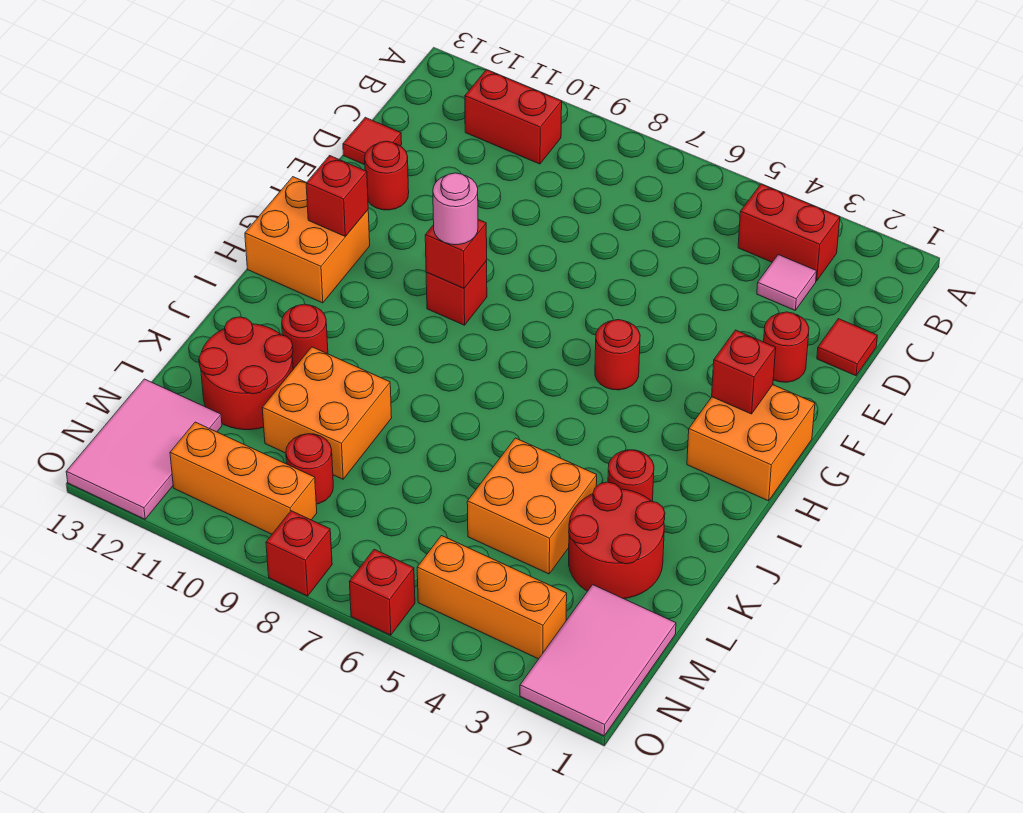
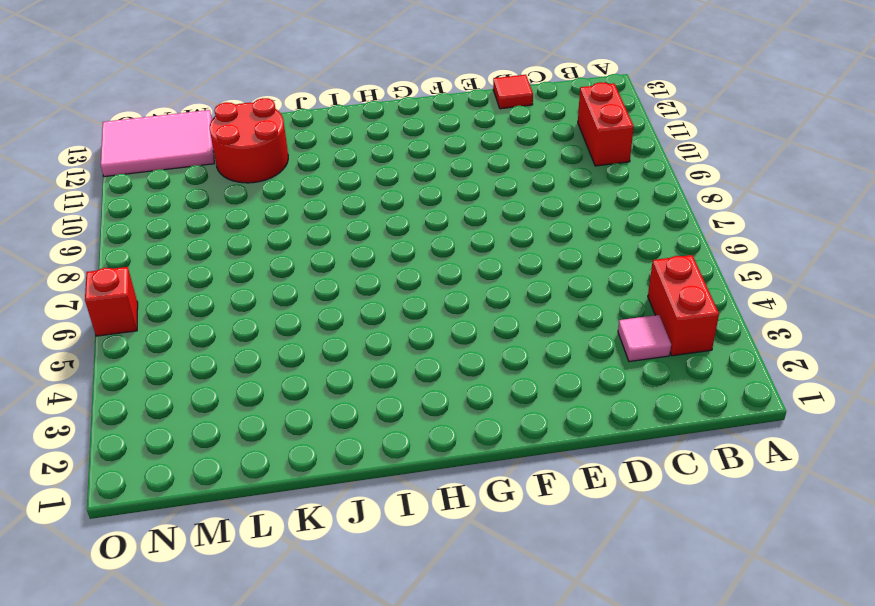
none -> red tile D1 level 1
none -> red round brick E2 level 1
none -> red round brick E12 level 1

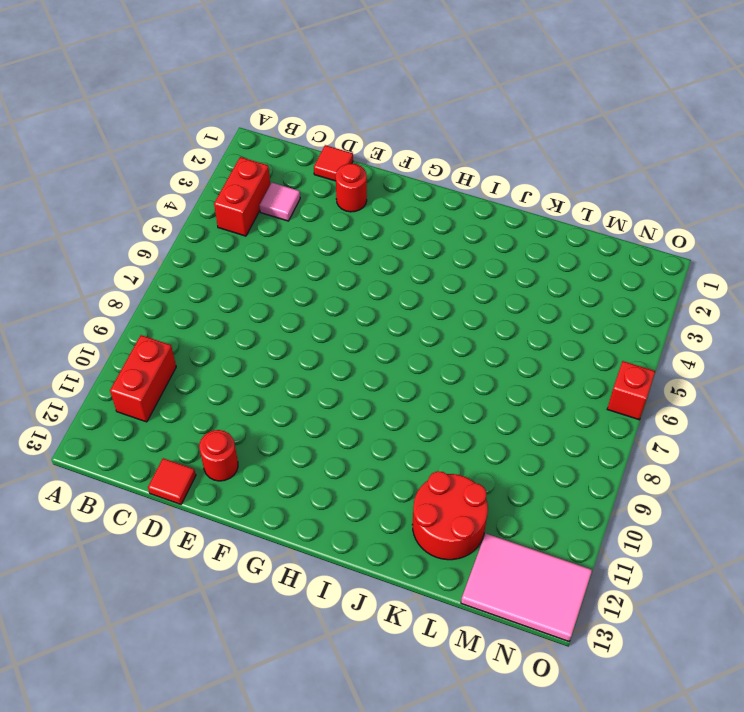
none -> orange brick G1:H2 level 1
none -> red round brick G5 level 1
none -> red brick G9 level 1

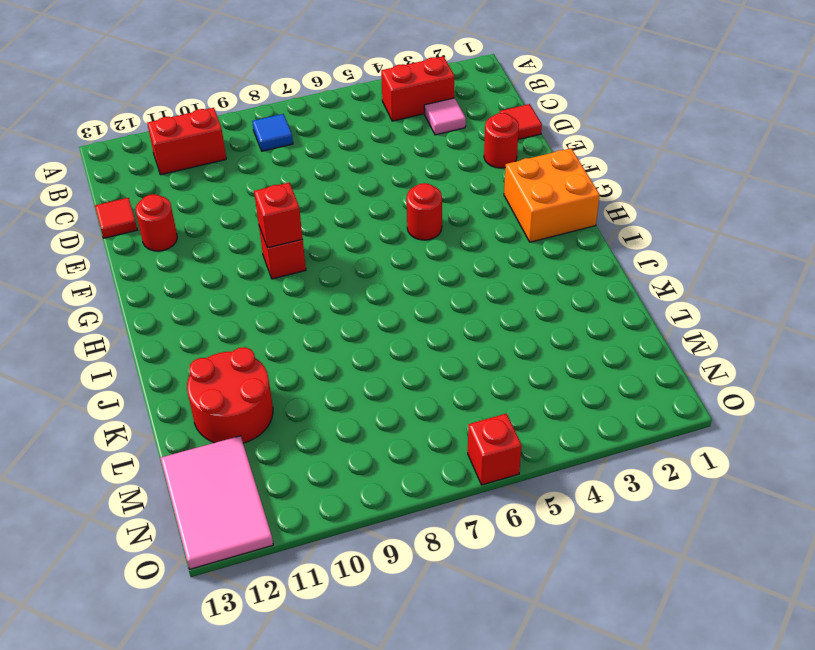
blue tile B8 level 1 -> none
none -> orange brick G12:H13 level 1
none -> red round brick J3 level 1
none -> red round brick J11 level 1

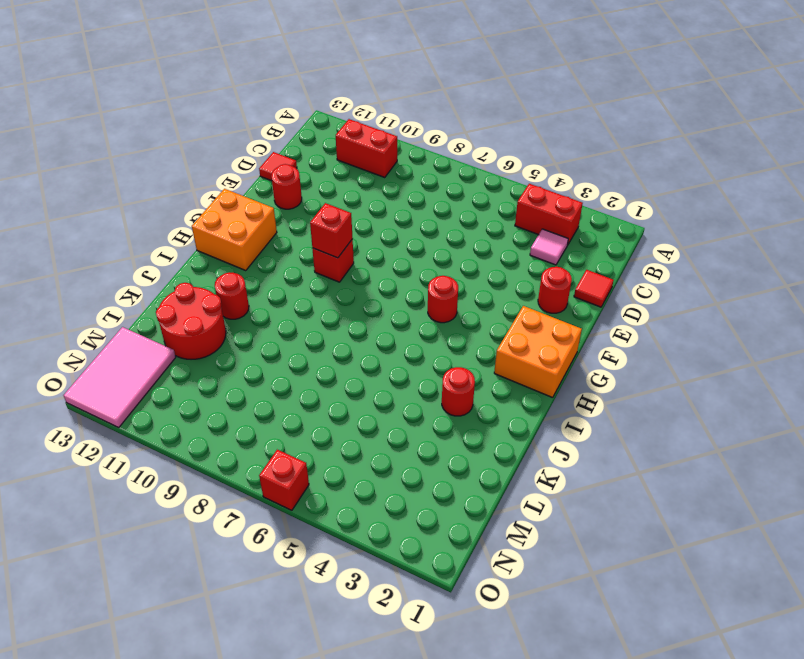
none -> red round brick K2:L3 level 1
none -> orange brick K4:L5 level 1
none -> orange brick K9:L10 level 1

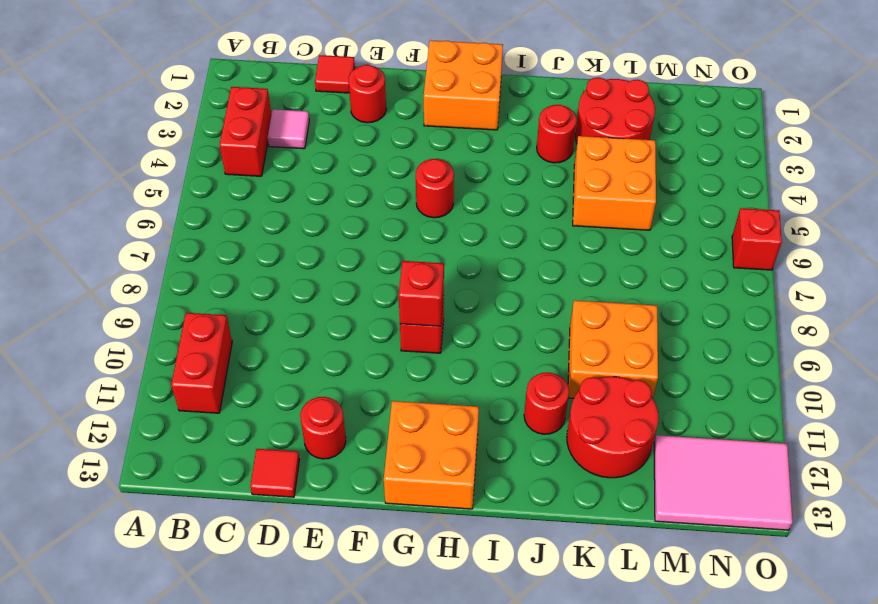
none -> pink tile M1:O2 level 1
none -> red round brick M9 level 1
none -> orange brick N3:N5 level 1

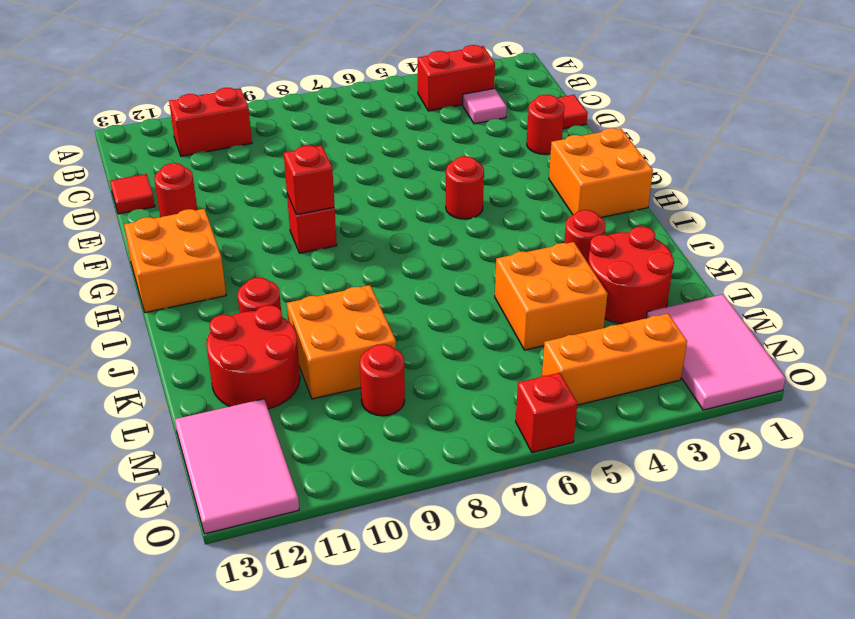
none -> orange brick N9:N11 level 1
none -> red brick O8 level 1
none -> red brick G2 level 2

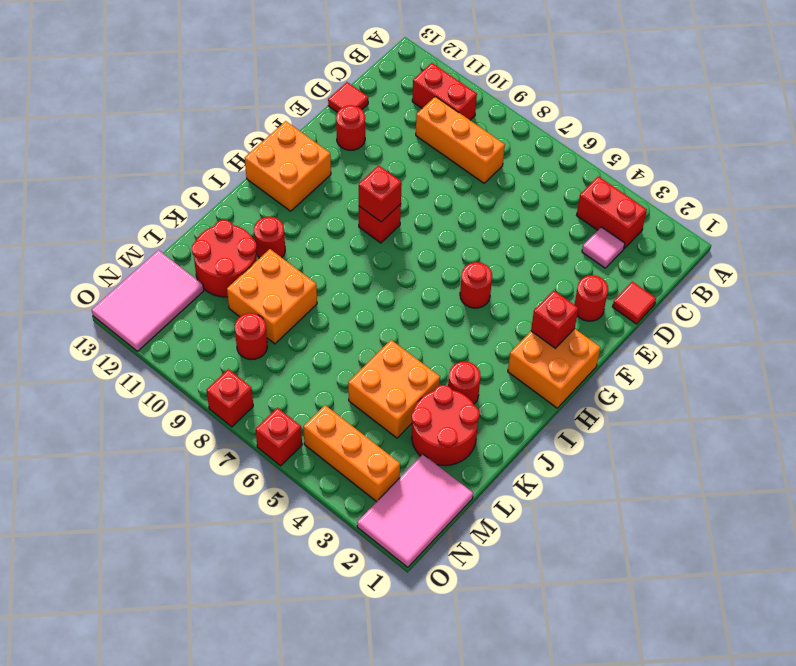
orange brick C8:C10 level 1 -> orange brick N9:N11 level 1
none -> red brick G12 level 2
none -> pink round brick G9 level 3

